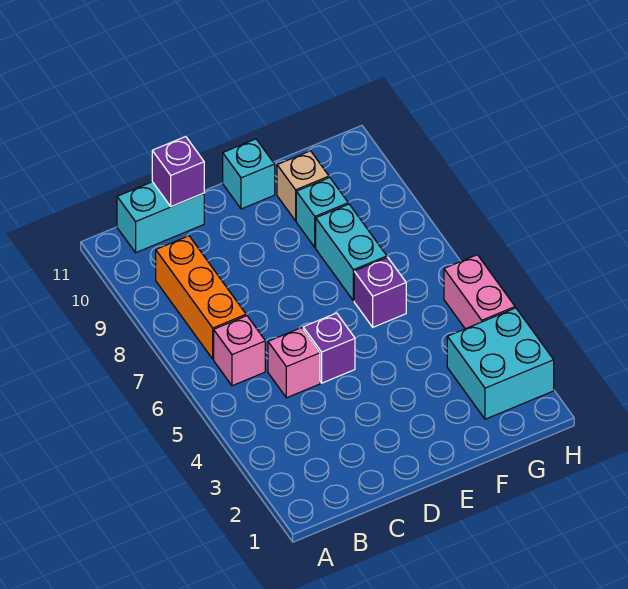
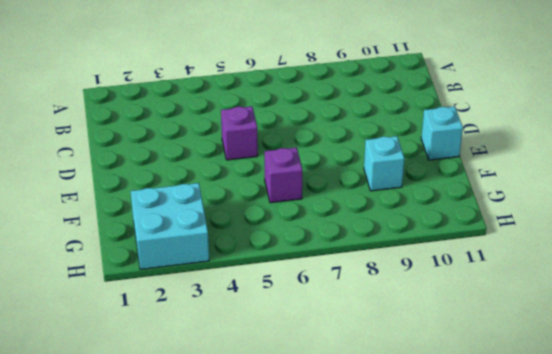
none -> pink brick B6 level 1
none -> orange brick B7:B9 level 1
none -> cyan brick B11:C11 level 1

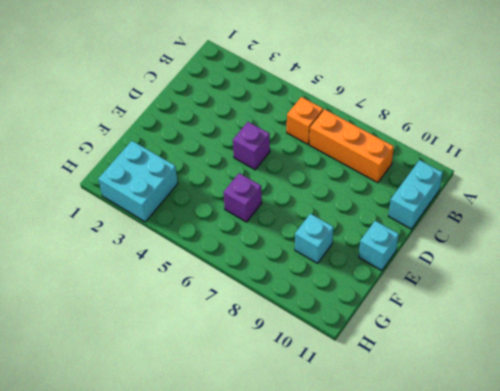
orange brick B6 level 1 -> pink brick B6 level 1
none -> pink brick C5 level 1
none -> cyan brick F7:F8 level 1
none -> tan brick F10 level 1

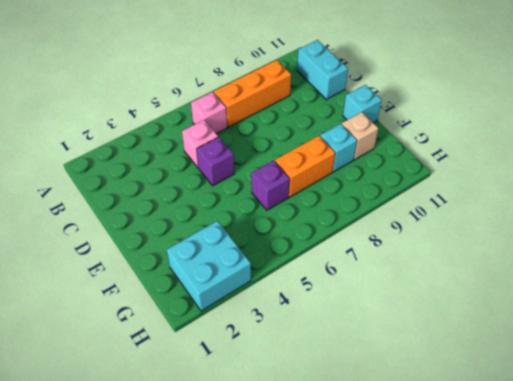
orange brick F7:F8 level 1 -> cyan brick F7:F8 level 1
none -> pink brick H4:H5 level 1
none -> purple brick C11 level 2

